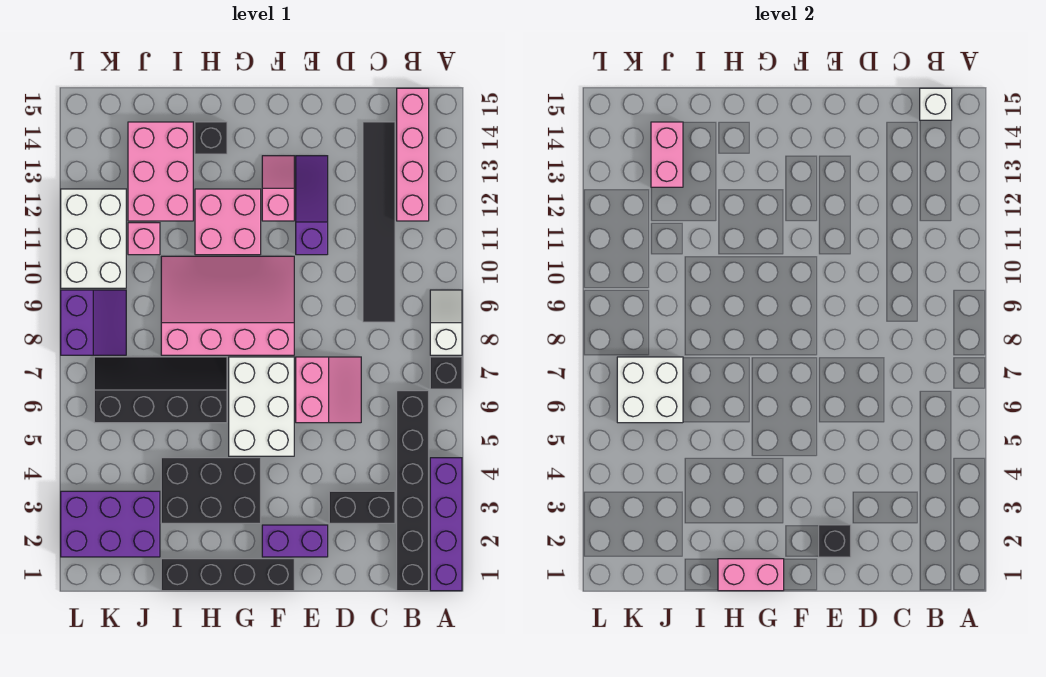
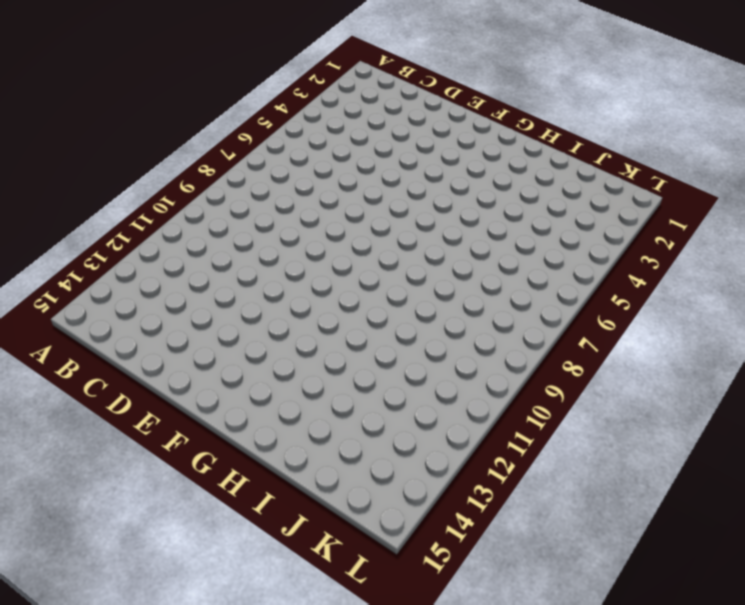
none -> purple brick A1:A4 level 1
none -> black brick A7 level 1
none -> white slope A8:A9 level 1 top 8

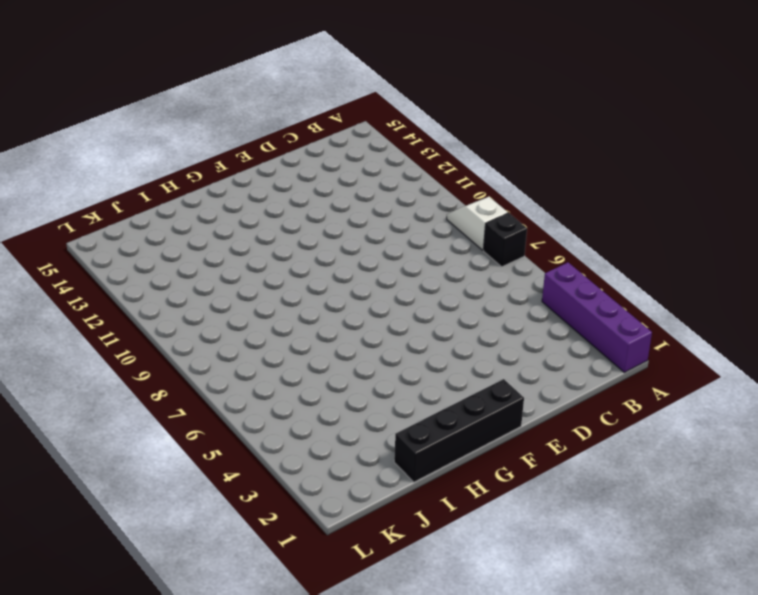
none -> black brick B1:B6 level 1
none -> pink brick B12:B15 level 1
none -> black brick C3:D3 level 1

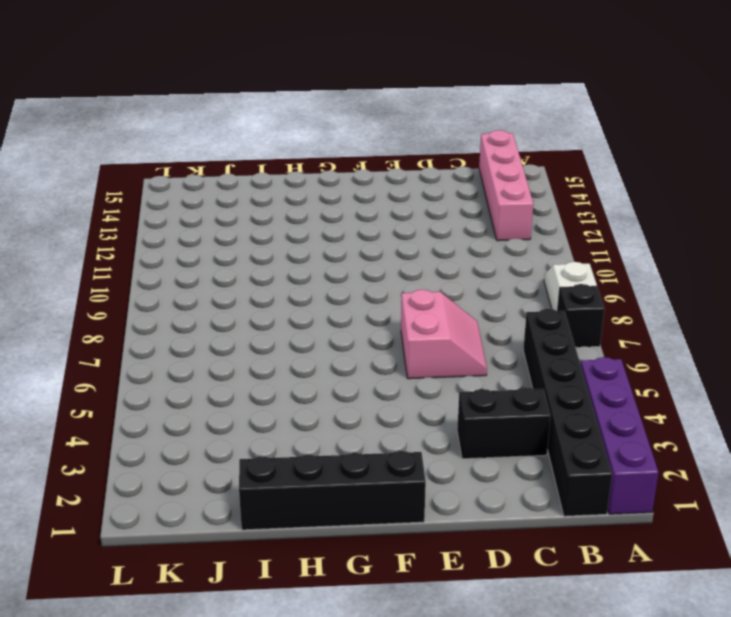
none -> black tile C9:C14 level 1
none -> purple brick E2:F2 level 1
none -> purple slope E11:E13 level 1 top 11

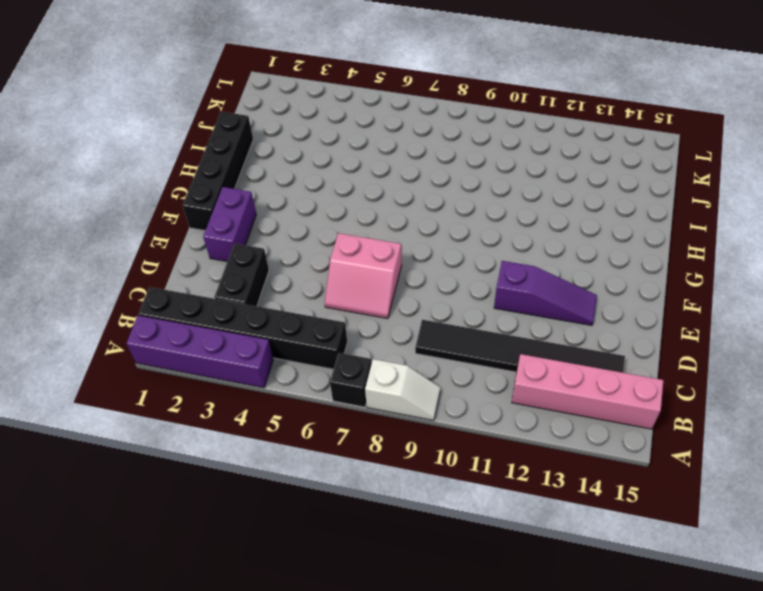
none -> white brick F5:G7 level 1
none -> pink slope F8:I10 level 1 top 8
none -> pink slope F12:F13 level 1 top 12

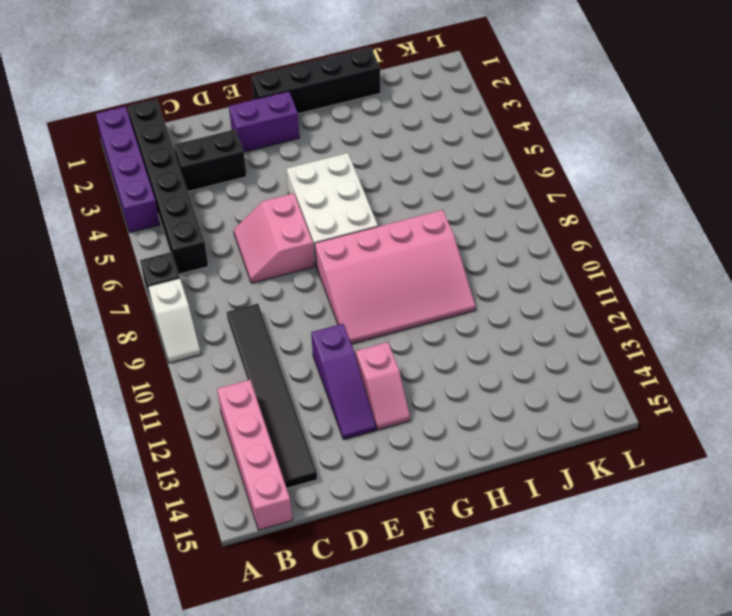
none -> black brick G3:I4 level 1
none -> pink brick G11:H12 level 1
none -> black slope H6:K7 level 1 top 6

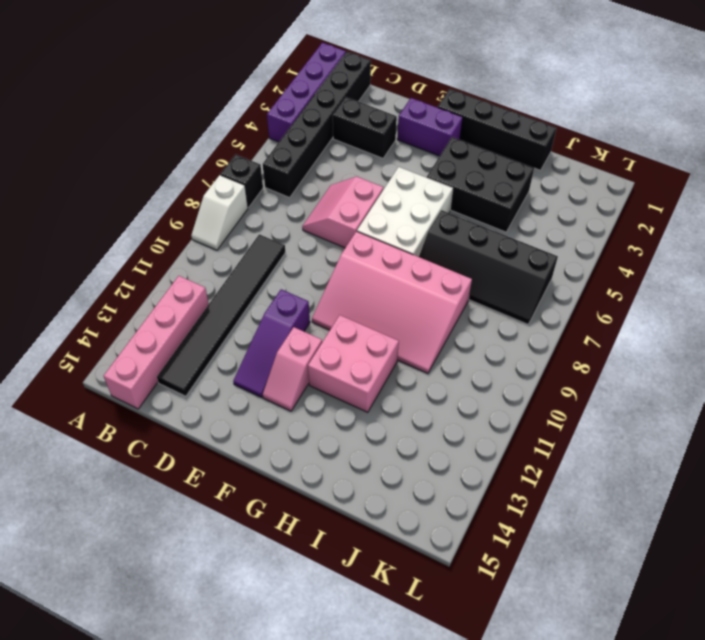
none -> black brick H14 level 1
none -> pink brick I12:J14 level 1
none -> purple brick J2:L3 level 1

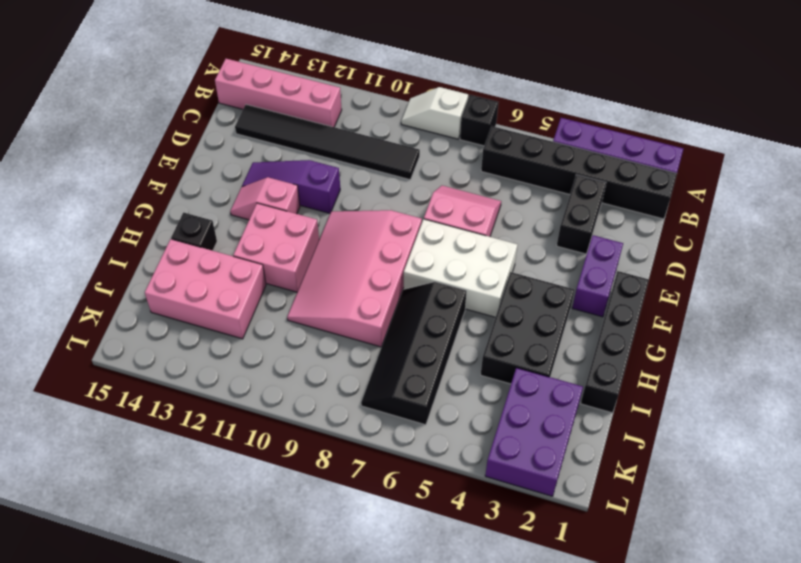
none -> pink brick J11 level 1
none -> purple slope K8:L9 level 1 top L
none -> white brick K10:L12 level 1

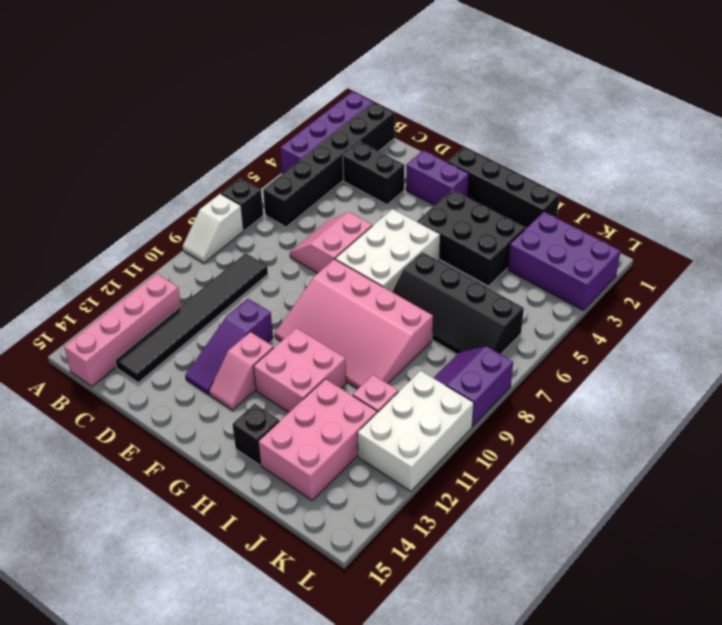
none -> white brick B15 level 2
none -> black brick E2 level 2
none -> pink brick G1:H1 level 2

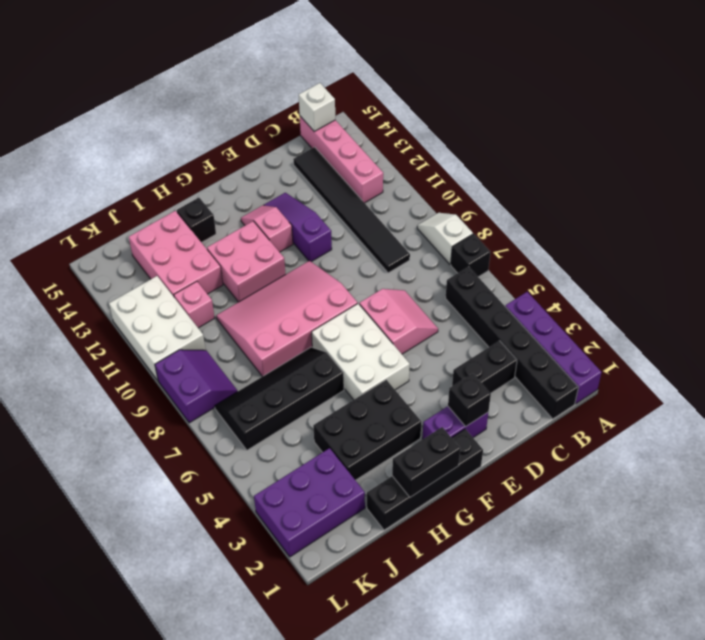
black brick G1:H1 level 2 -> pink brick G1:H1 level 2
none -> white brick J6:K7 level 2
none -> pink brick J13:J14 level 2

